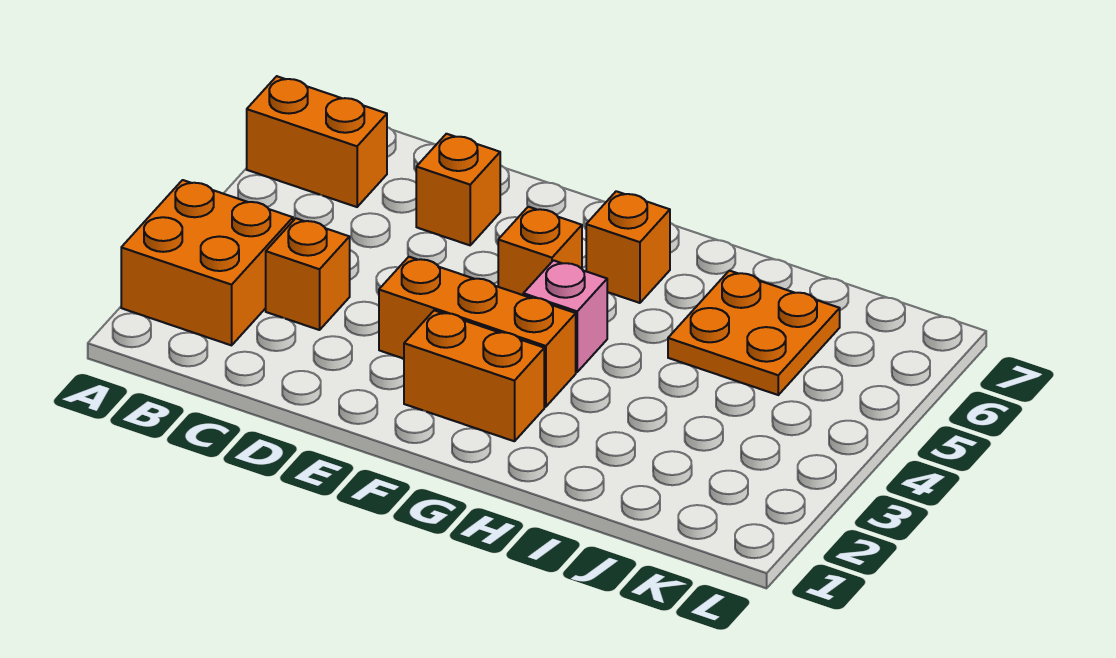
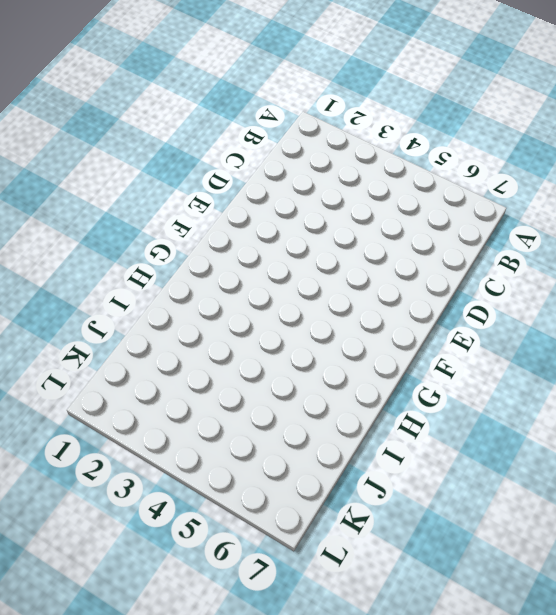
none -> orange brick A2:B3 level 1
none -> orange brick A6:B6 level 1

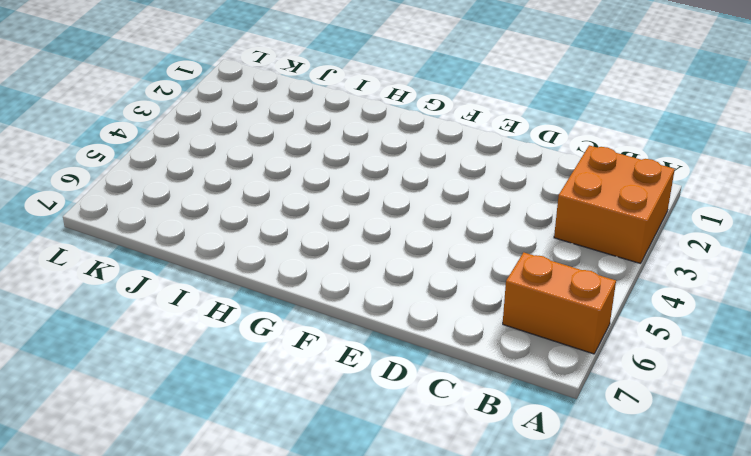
none -> orange brick C3 level 1
none -> orange brick D6 level 1

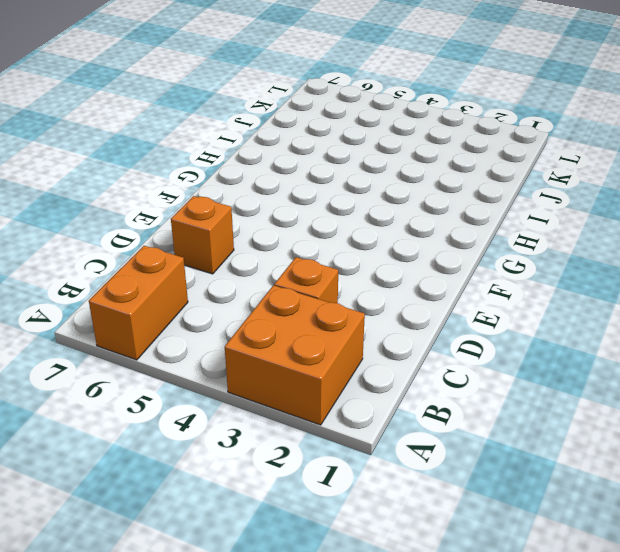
none -> orange brick E3:G3 level 1
none -> orange brick F2:G2 level 1

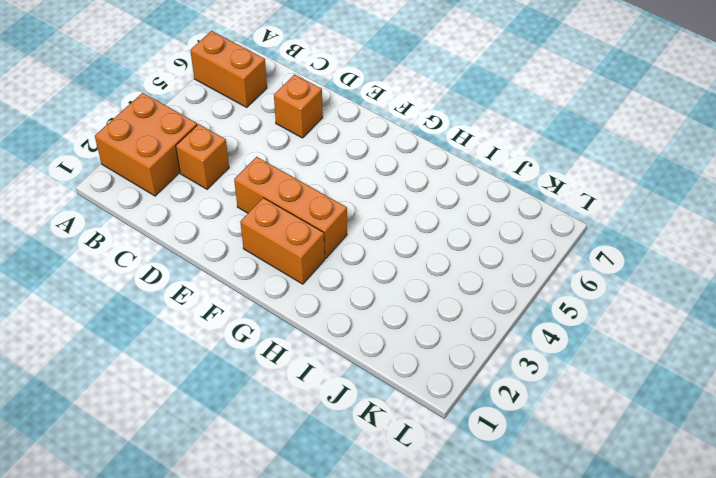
none -> orange brick F5 level 1
none -> pink brick G4 level 1

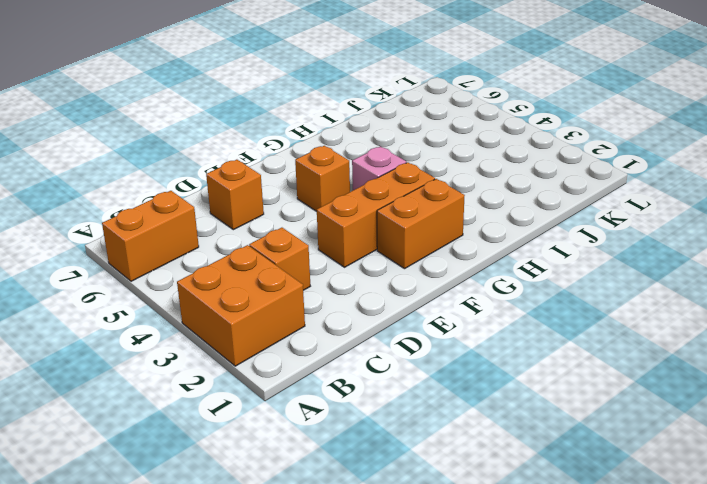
none -> orange brick G6 level 1
none -> orange plate I5:J6 level 1

